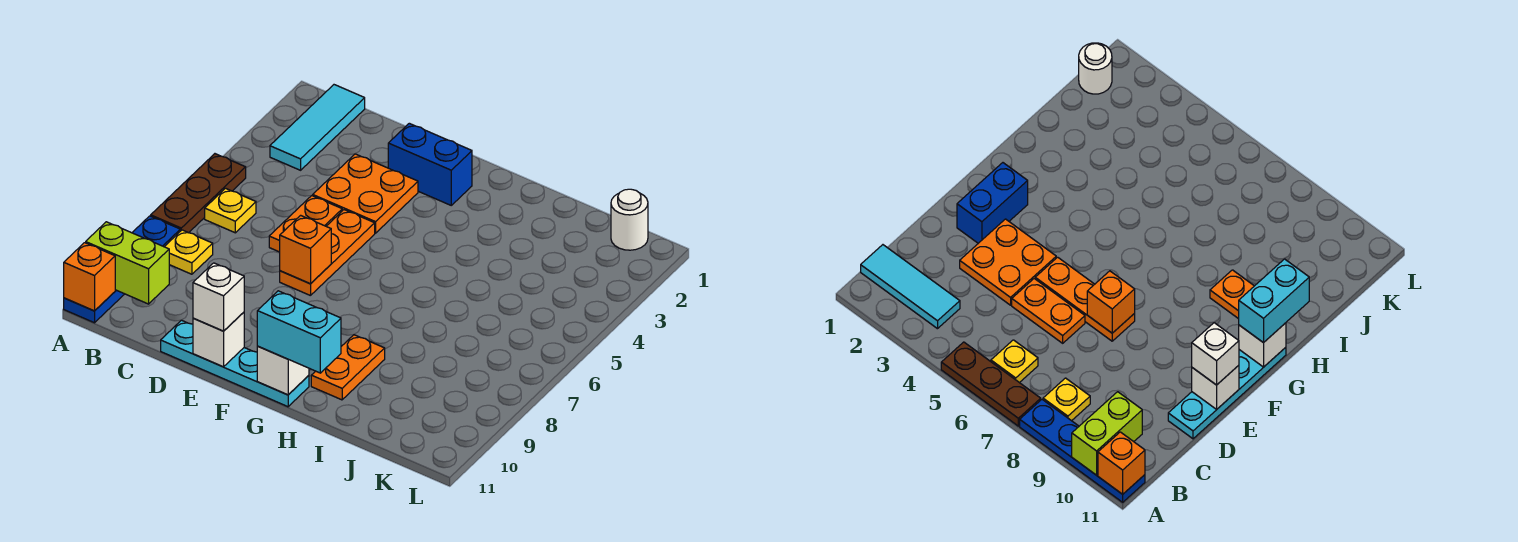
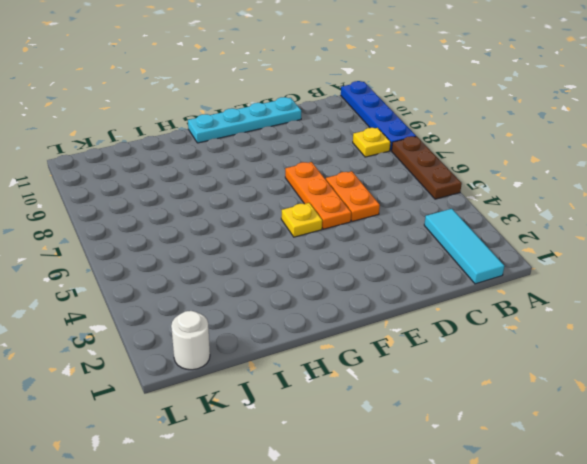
yellow plate F5 level 1 -> yellow plate B6 level 1
none -> orange plate D3:E4 level 1
none -> blue brick E2:F2 level 1
none -> orange plate H9:H10 level 1

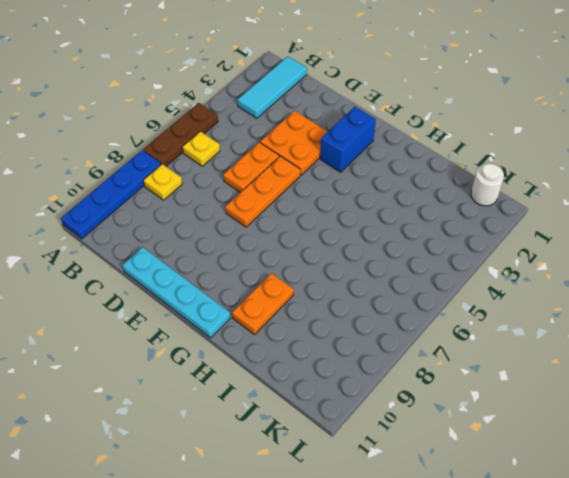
blue brick F2:F3 level 1 -> blue brick E2:F2 level 1
none -> lime brick A10:B10 level 2
none -> orange brick A11 level 2
none -> orange brick E7 level 2

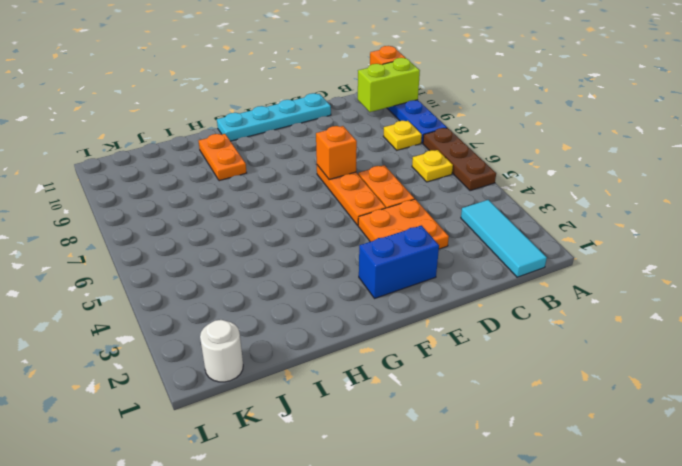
none -> white brick E11 level 2
none -> white brick G11 level 2
none -> white brick E11 level 3

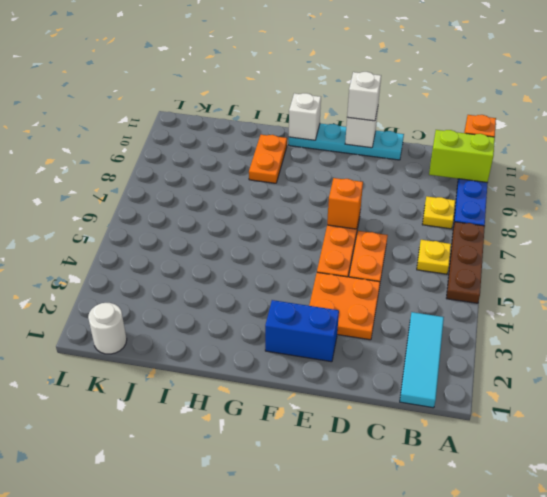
none -> cyan brick G11:H11 level 3

